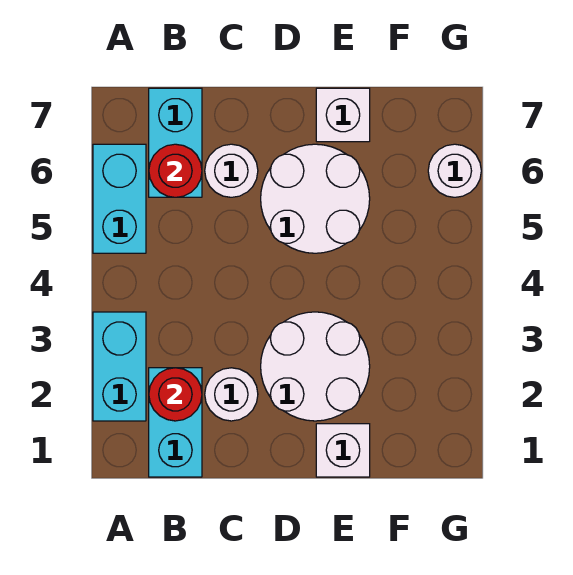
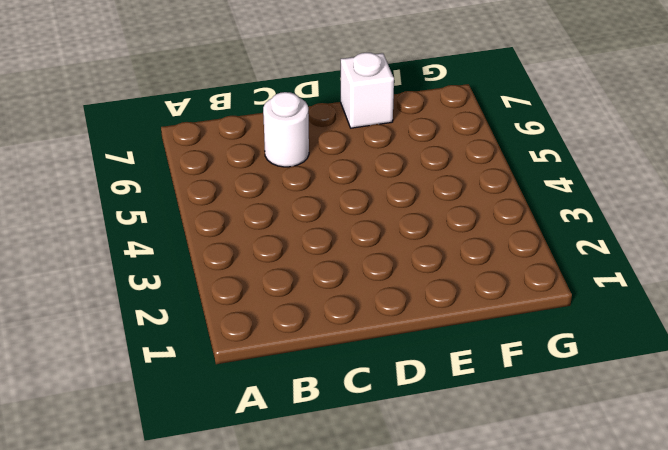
none -> cyan brick A2:A3 level 1
none -> cyan brick A5:A6 level 1
none -> cyan brick B1:B2 level 1

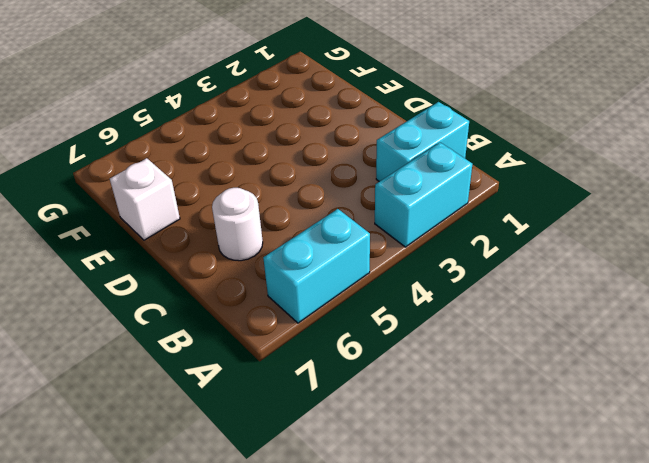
none -> cyan brick B6:B7 level 1
none -> white round brick C2 level 1
none -> white round brick D2:E3 level 1

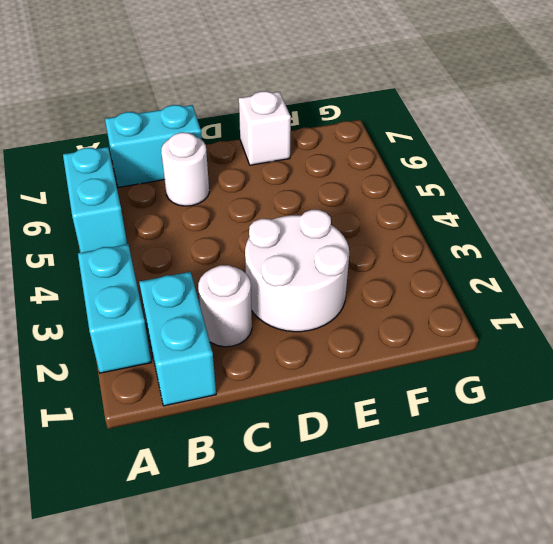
cyan brick B7:C7 level 1 -> cyan brick B6:B7 level 1
none -> white round brick D5:E6 level 1
none -> white brick E1 level 1
none -> white round brick G6 level 1

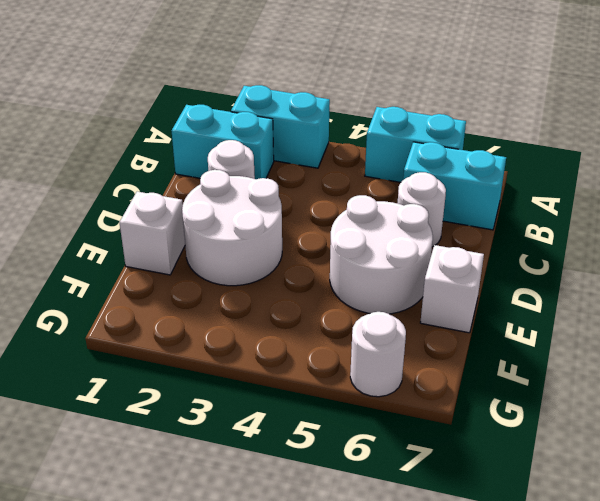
none -> red round brick B2 level 2
none -> red round brick B6 level 2

